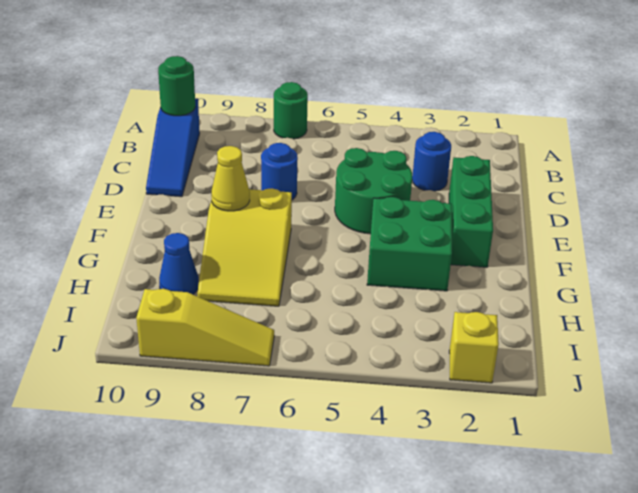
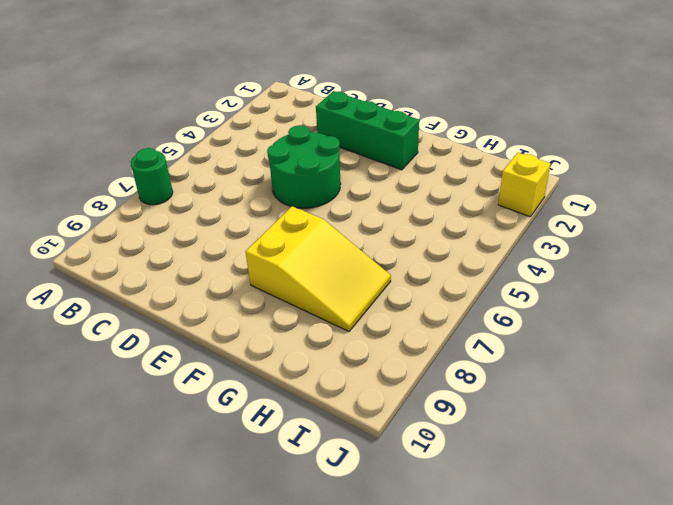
none -> blue slope B10:D10 level 1 top B
none -> blue round brick C3 level 1
none -> blue round brick D7 level 1

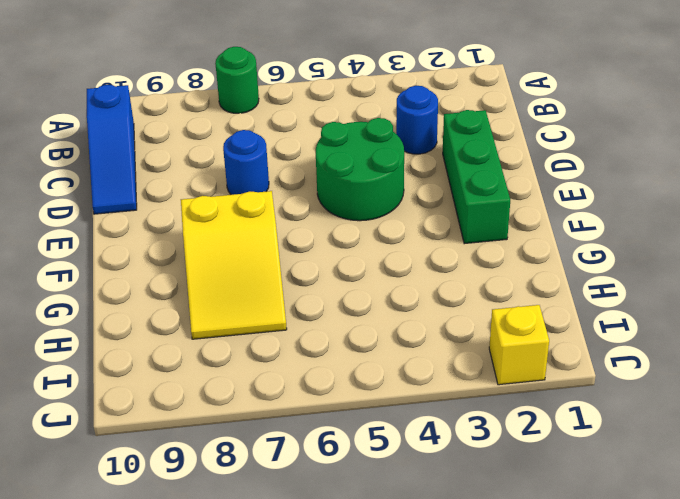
none -> green brick F3:G4 level 1
none -> blue cone H9 level 1
none -> yellow slope J7:J9 level 1 top 9

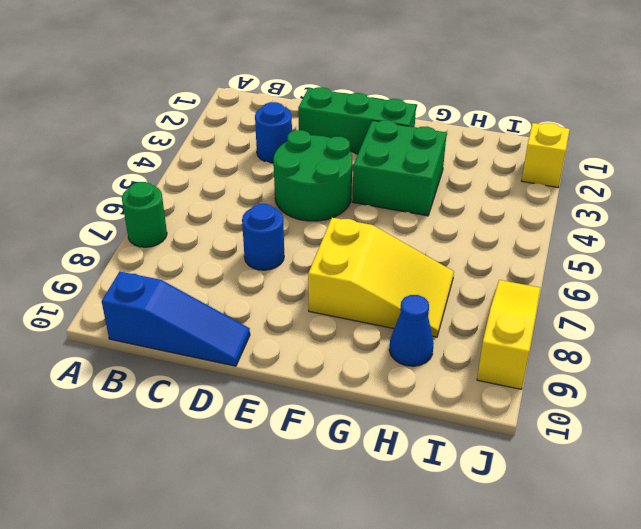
none -> green round brick B10 level 2
none -> yellow cone F8 level 2

